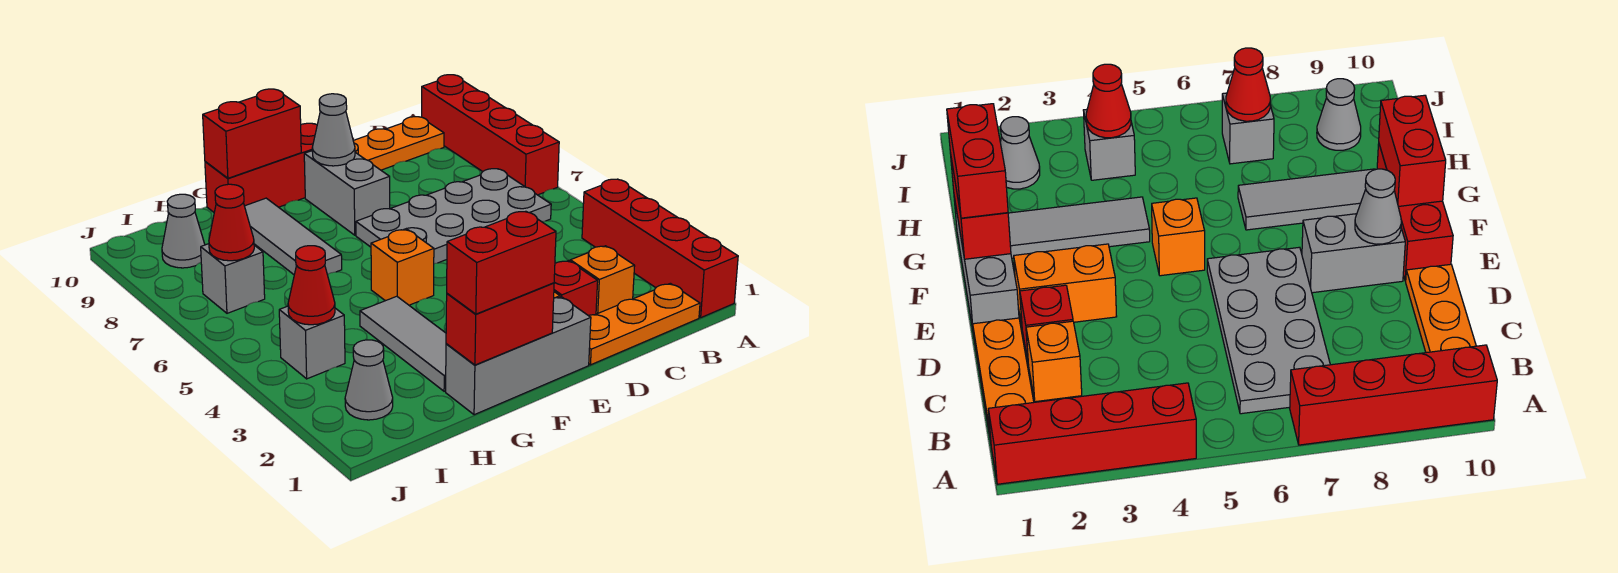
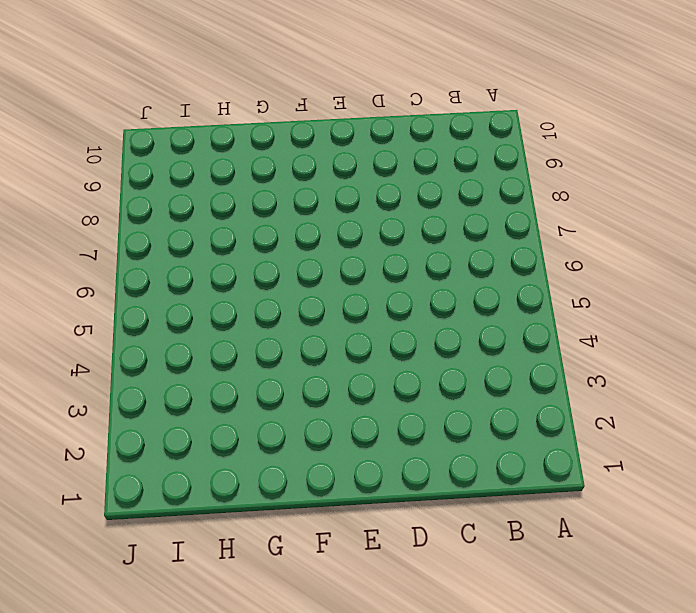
none -> red brick A1:A4 level 1
none -> red brick A7:A10 level 1
none -> orange plate B1:D1 level 1

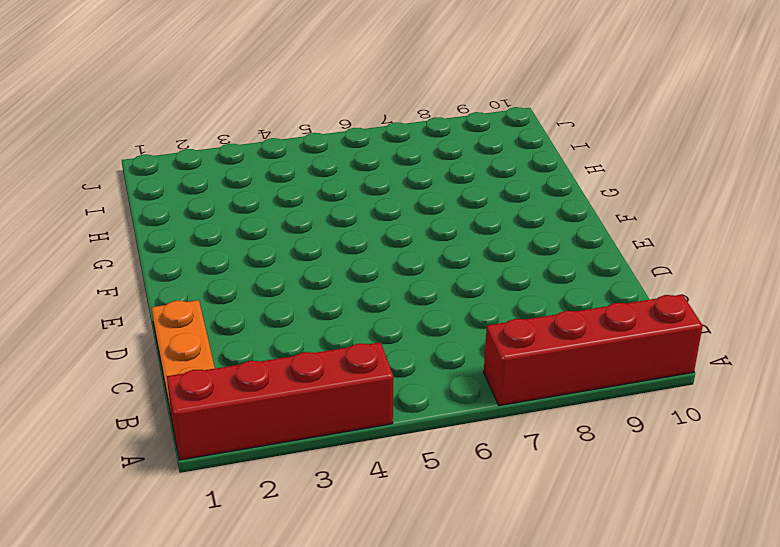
none -> grey plate B6:E7 level 1
none -> orange plate B10:D10 level 1
none -> orange brick C2 level 1

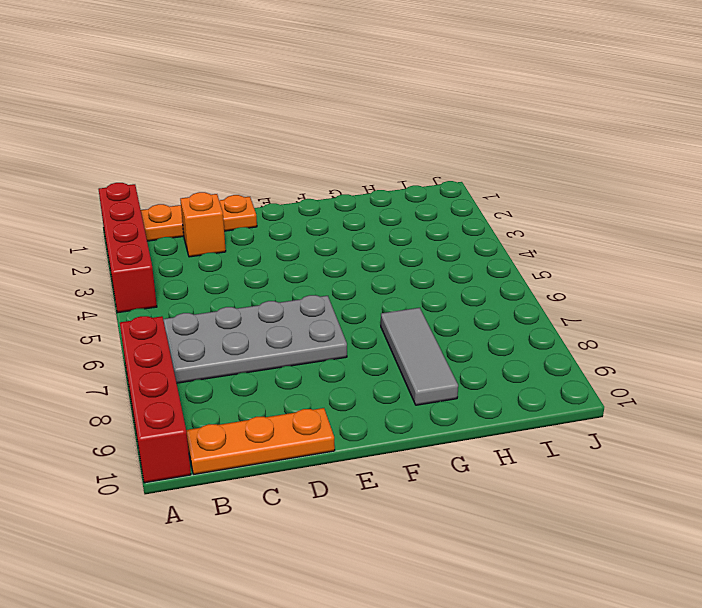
none -> red brick D2 level 1
none -> grey brick E1:G1 level 1
none -> orange brick E2:E3 level 1

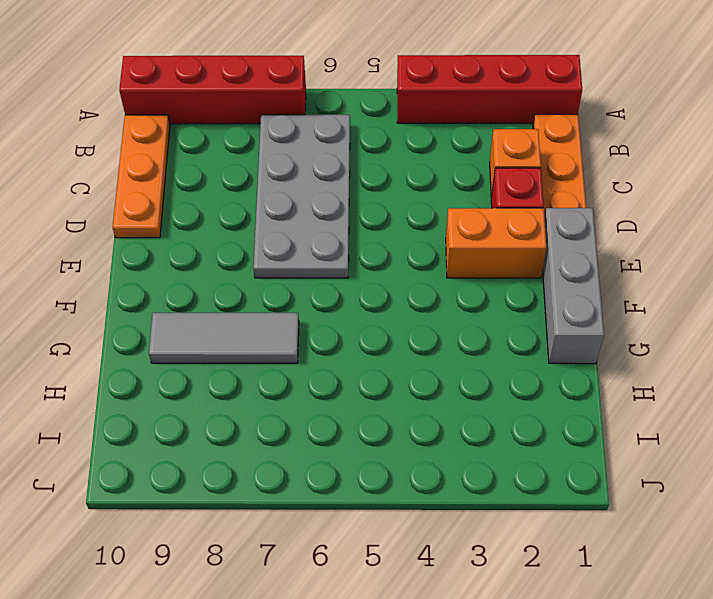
none -> grey brick E8:E9 level 1
none -> red brick E10:G10 level 1
none -> orange brick F5 level 1

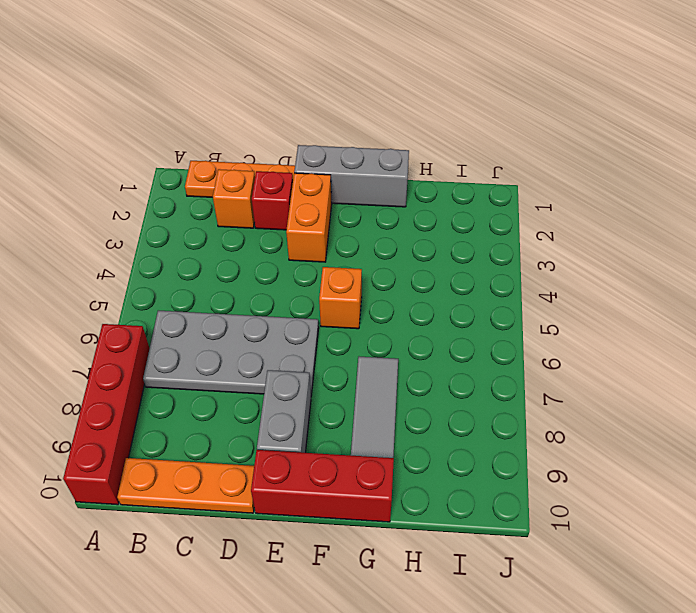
none -> red brick A1:A4 level 1
none -> grey tile G2:G4 level 1
none -> grey cone I2 level 1

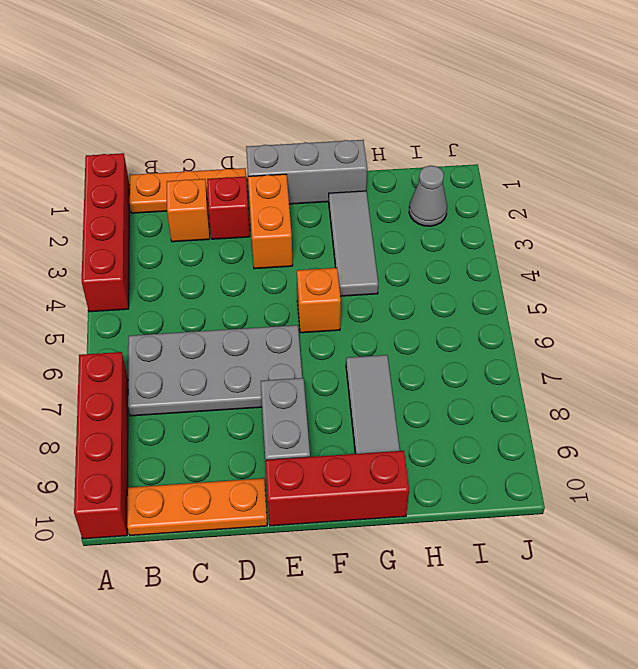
none -> grey brick I4 level 1
none -> grey brick I7 level 1
none -> grey cone I9 level 1

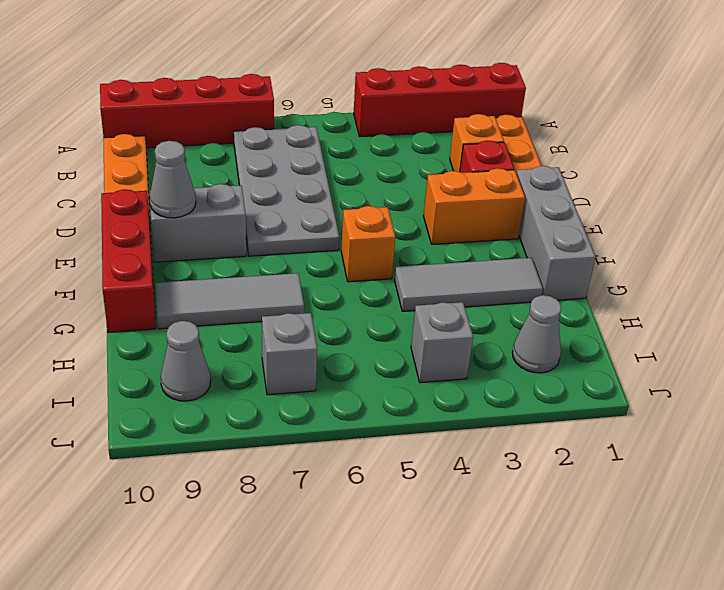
none -> red brick F1:G1 level 2
none -> red brick F10:G10 level 2
none -> red cone I4 level 2

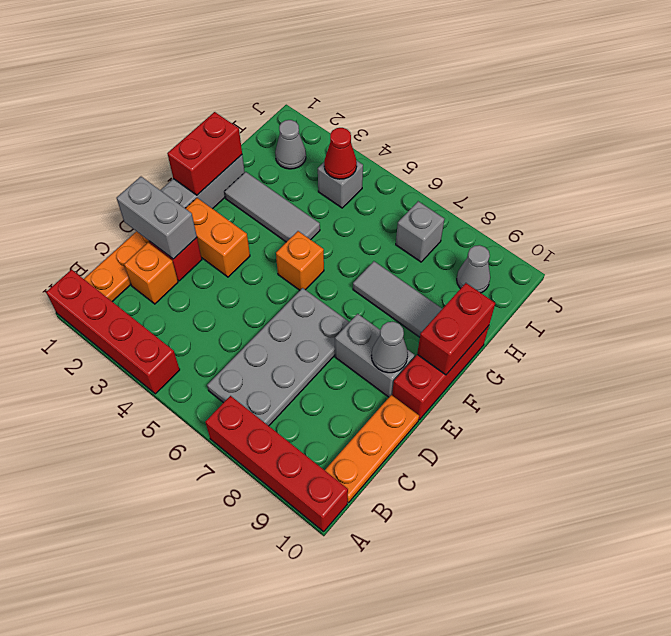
grey brick D1:D2 level 2 -> none
none -> red cone I7 level 2
none -> red brick F1:G1 level 3

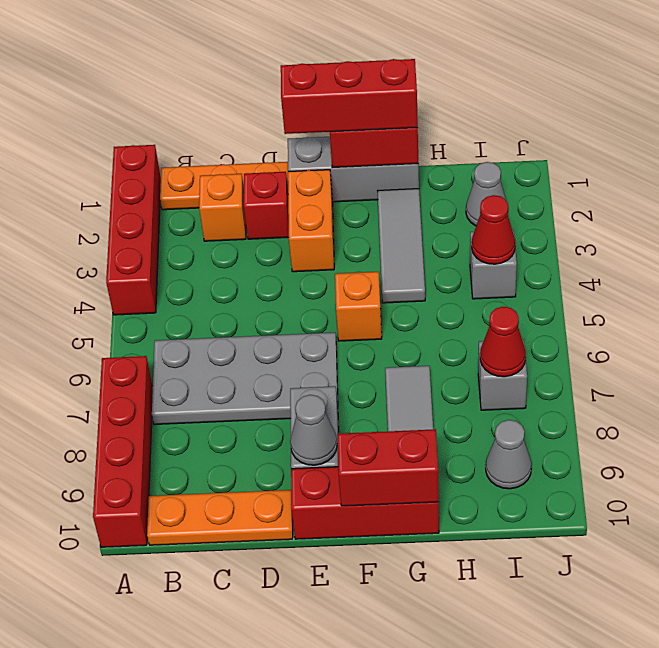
red brick E1:G1 level 3 -> red brick F1:G1 level 3

